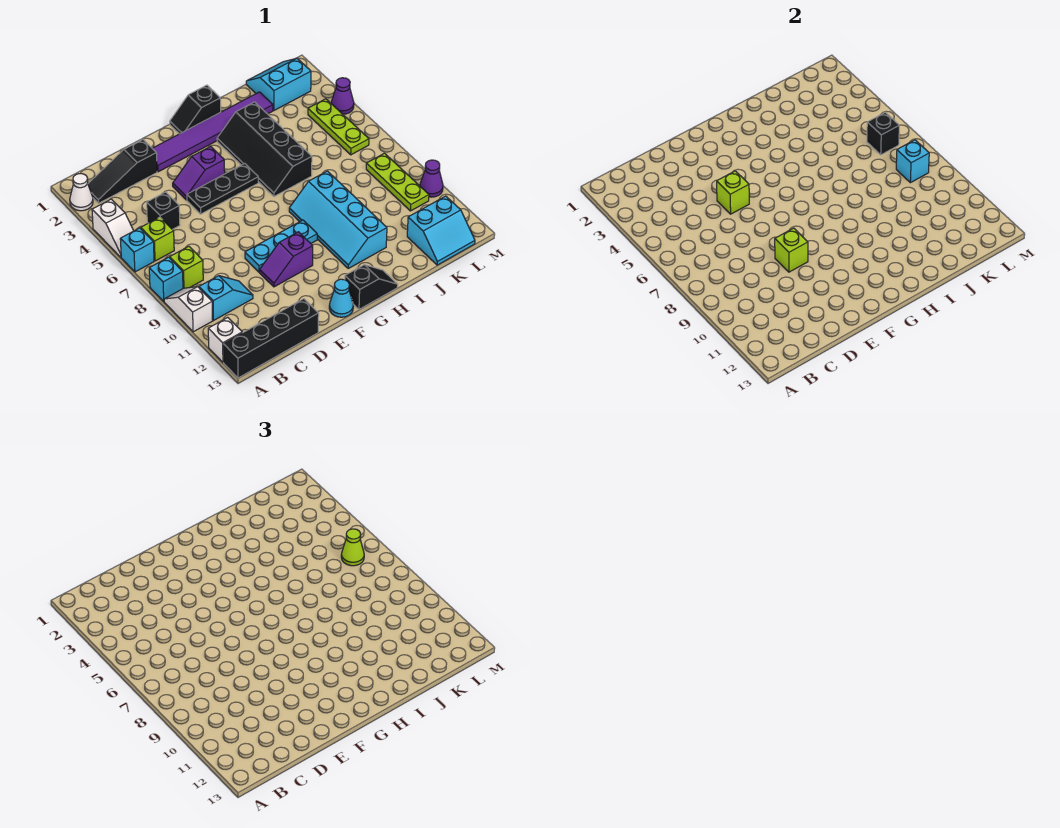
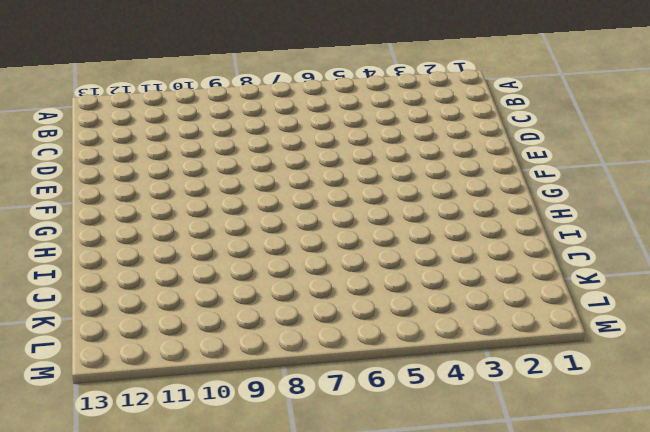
none -> white cone A2 level 1
none -> white slope A4:A5 level 1 top 4
none -> cyan brick A6 level 1
none -> cyan brick A8 level 1

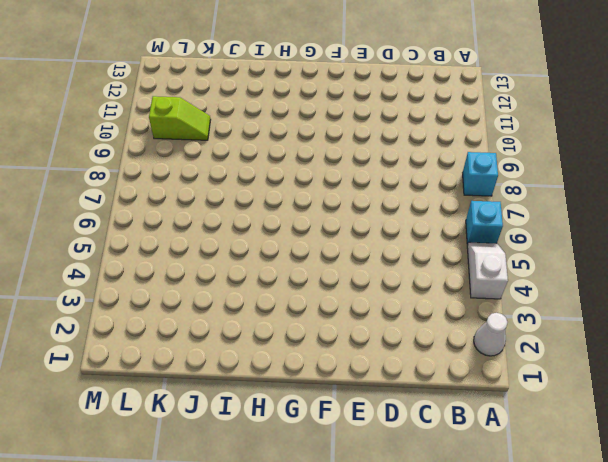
lime slope K10:L10 level 1 top L -> lime plate L8:L10 level 1
none -> white slope A9:A10 level 1 top 10
none -> white brick A12 level 1
none -> black brick A13:D13 level 1
none -> black slope B2:D2 level 1 top D

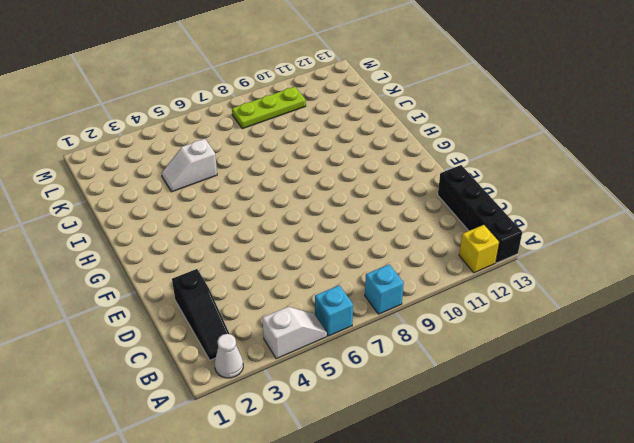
yellow brick A12 level 1 -> white brick A12 level 1
white slope J4:J5 level 1 top 5 -> white slope A9:A10 level 1 top 10
none -> lime brick B6 level 1
none -> lime brick B8 level 1
none -> cyan slope B10:C10 level 1 top B
none -> black brick C5 level 1

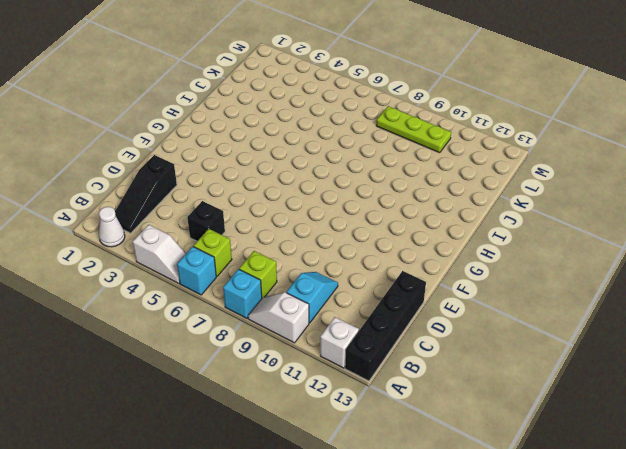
none -> purple tile E2:J2 level 1
none -> purple slope E4:F4 level 1 top F
none -> black plate E5:G5 level 1
none -> cyan plate E9:G9 level 1

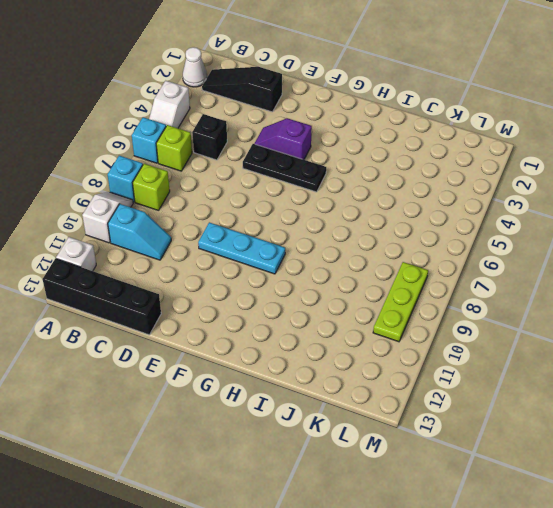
none -> purple tile E2:J2 level 1
none -> purple slope E10:F10 level 1 top F
none -> cyan cone F13 level 1
none -> black slope G1:H1 level 1 top H

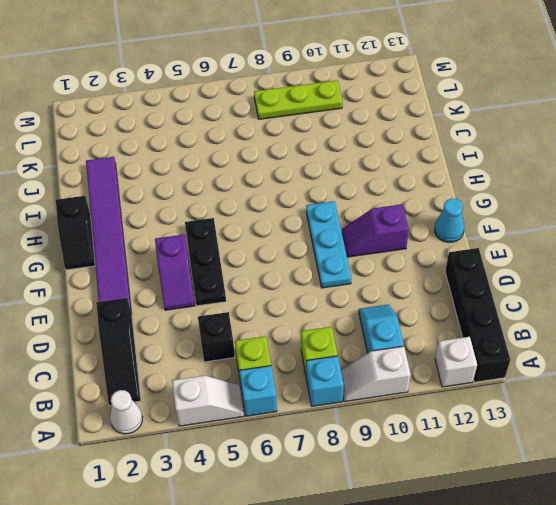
purple slope F10:F11 level 1 top 11 -> purple slope E10:F10 level 1 top F
none -> black slope G13:H13 level 1 top G
none -> black slope H3:I6 level 1 top I
none -> cyan slope H8:I11 level 1 top I
none -> cyan slope K1:L2 level 1 top 2

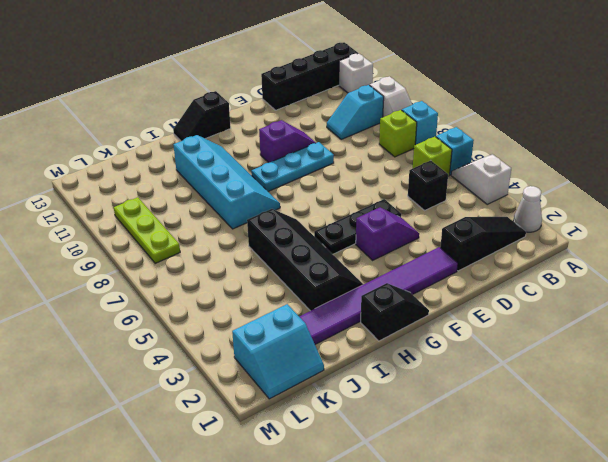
none -> cyan cone F13 level 1
none -> cyan slope K12:L13 level 1 top 12
none -> lime plate L4:L6 level 1
none -> purple cone M4 level 1

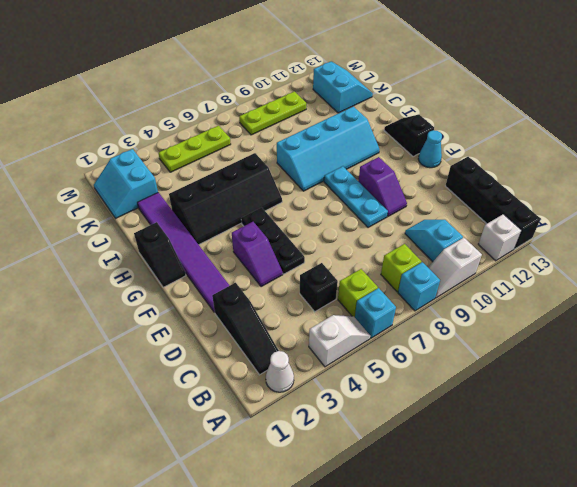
none -> purple cone M4 level 1
none -> purple cone M10 level 1
none -> lime brick E5 level 2
none -> lime brick E9 level 2

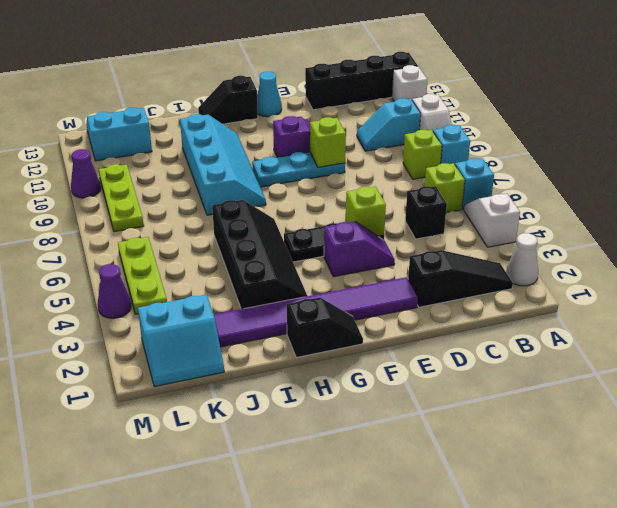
none -> black brick L6 level 2
none -> cyan brick L8 level 2
none -> lime cone L6 level 3

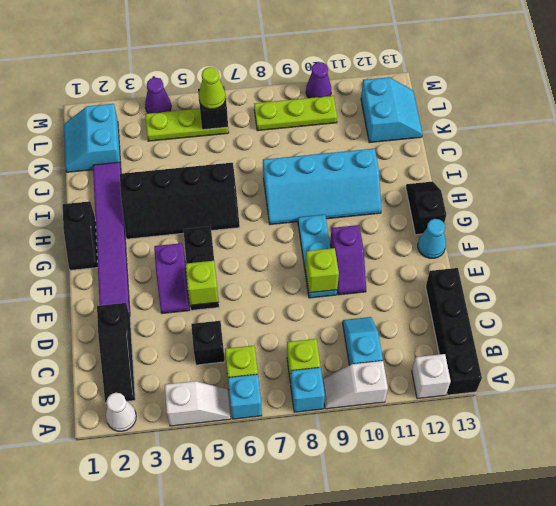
none -> cyan brick L8 level 2

